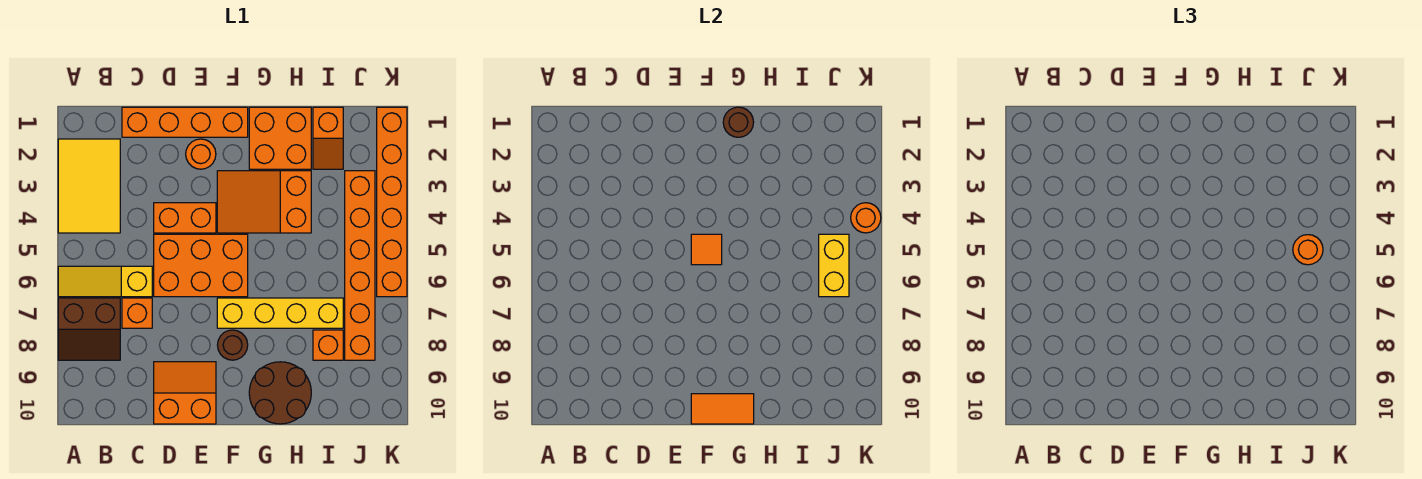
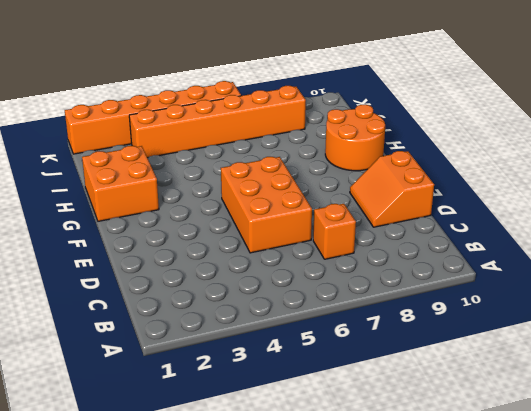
orange round brick G9:H10 level 1 -> brown round brick G9:H10 level 1
none -> yellow tile A2:B4 level 1
none -> yellow slope A6:C6 level 1 top C
none -> brown slope A7:B8 level 1 top 7

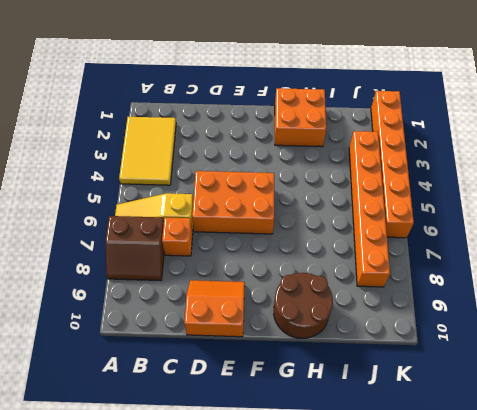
none -> orange brick C1:F1 level 1
none -> orange brick D4:E4 level 1
none -> orange round brick E2 level 1

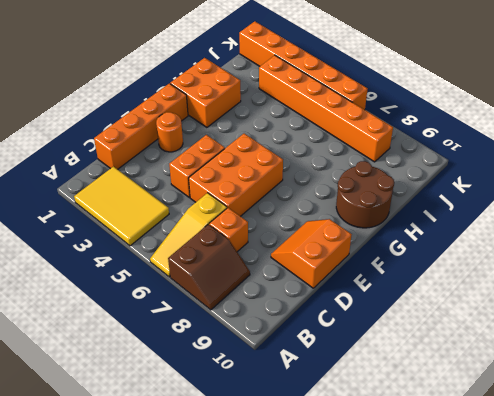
none -> orange slope F3:H4 level 1 top H
none -> yellow brick F7:I7 level 1
none -> brown round brick F8 level 1

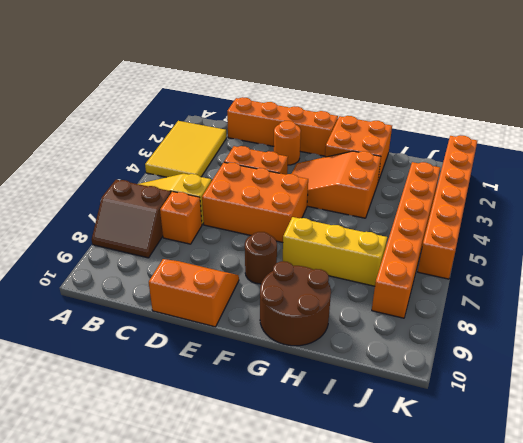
yellow brick G7:I7 level 1 -> yellow brick F7:I7 level 1
none -> orange slope I1:I2 level 1 top 1
none -> orange brick I8 level 1
none -> orange tile F5 level 2

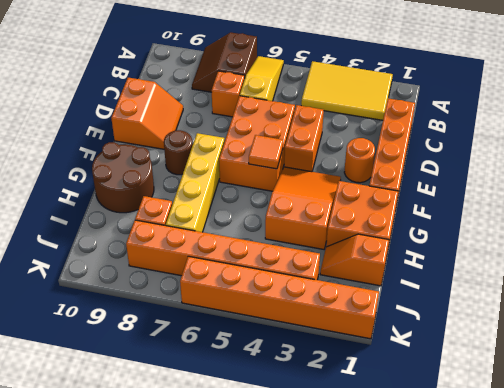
none -> orange tile F10:G10 level 2
none -> brown round brick G1 level 2
none -> yellow brick J5:J6 level 2

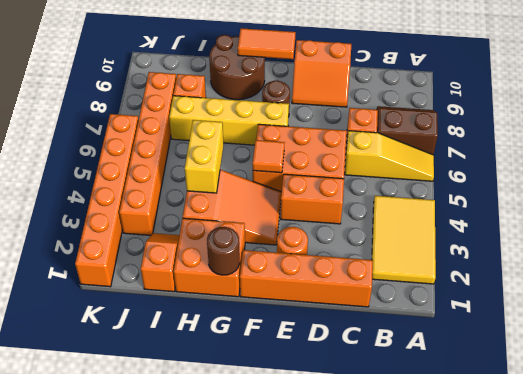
yellow brick H4:H5 level 2 -> yellow brick J5:J6 level 2
none -> orange round brick K4 level 2
none -> orange round brick J5 level 3

